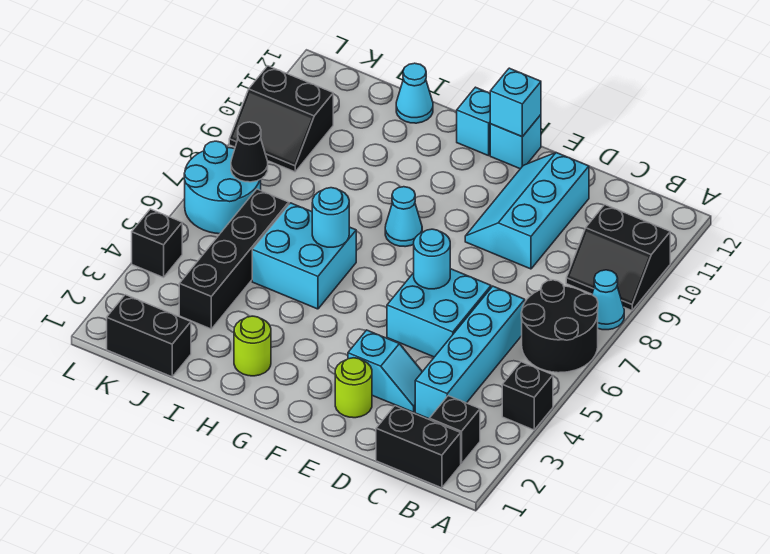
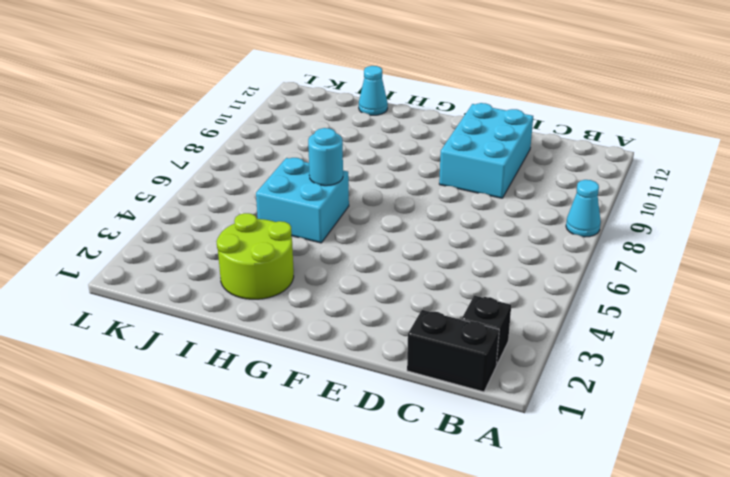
cyan brick D9:E11 level 1 -> cyan slope D9:E11 level 1 top D
lime round brick H2:I3 level 1 -> lime round brick H2 level 1
none -> black brick A4 level 1
none -> black round brick A6:B7 level 1
none -> black slope A9:B10 level 1 top 10

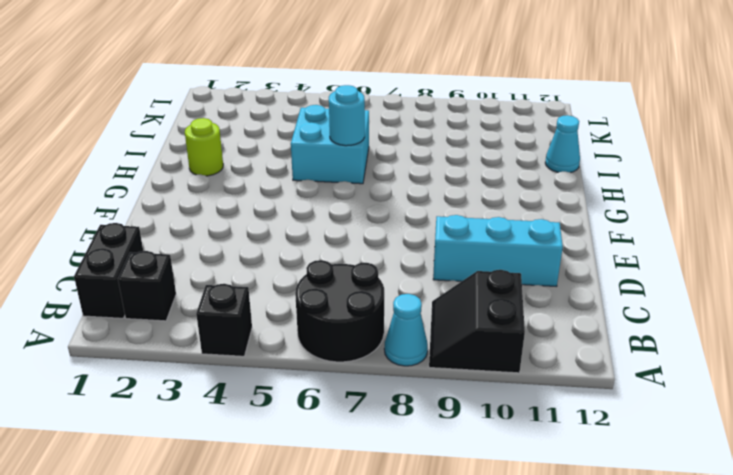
none -> cyan brick C3:C6 level 1
none -> cyan slope D3:E3 level 1 top E
none -> cyan brick D5:E6 level 1

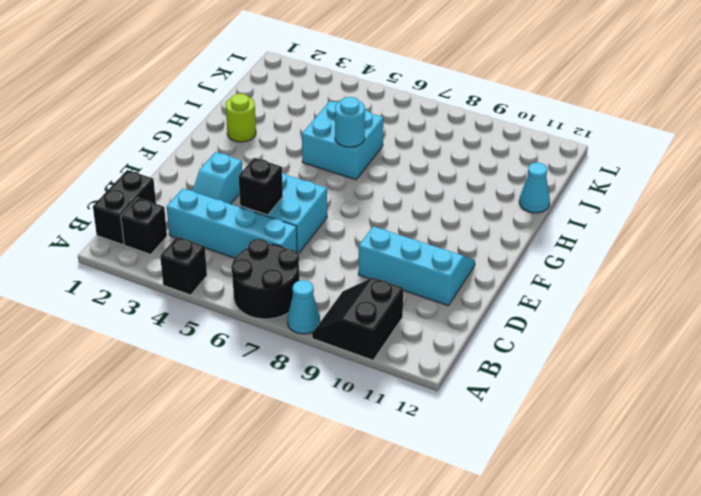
black brick D5 level 2 -> black brick L4 level 1
none -> lime round brick E2 level 1
none -> cyan brick F12 level 1
none -> cyan cone G8 level 1

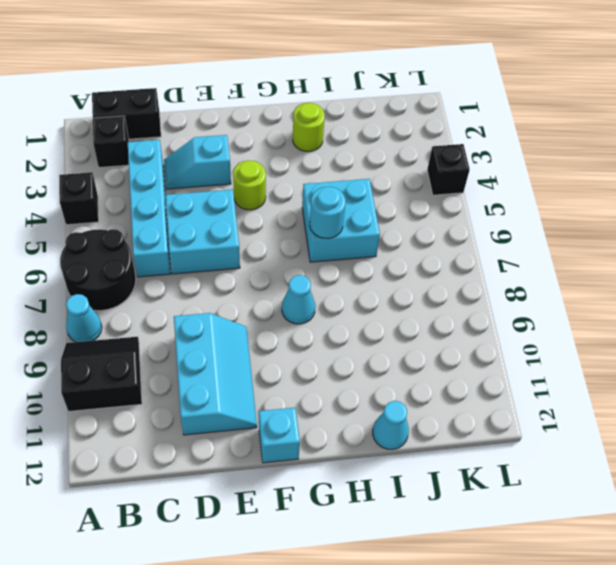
lime round brick F4 level 1 -> lime round brick E2 level 1
none -> cyan brick G12 level 1
none -> black brick J1:K1 level 1
none -> black brick J3:J6 level 1

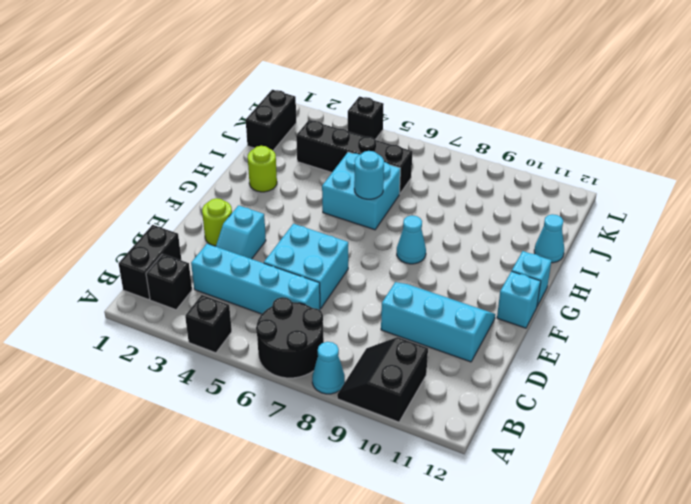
none -> cyan round brick K6:L7 level 1
none -> black slope K9:L10 level 1 top 10
none -> cyan round brick E6 level 2

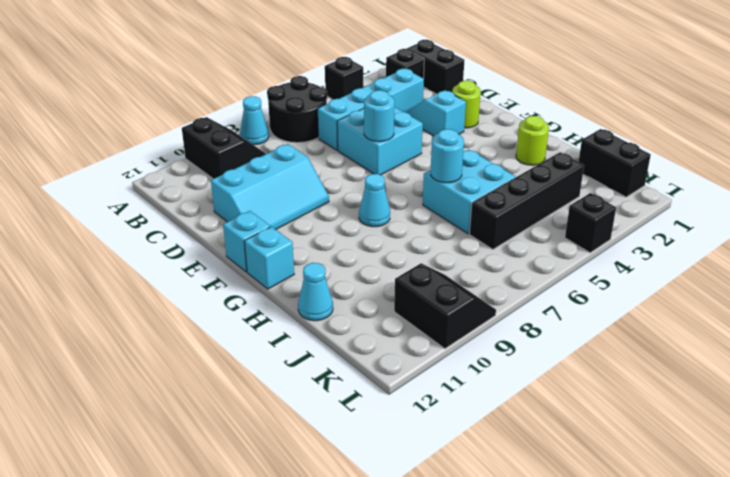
none -> cyan round brick K6:L7 level 1
none -> cyan brick F12 level 2
none -> black cone K7 level 2

